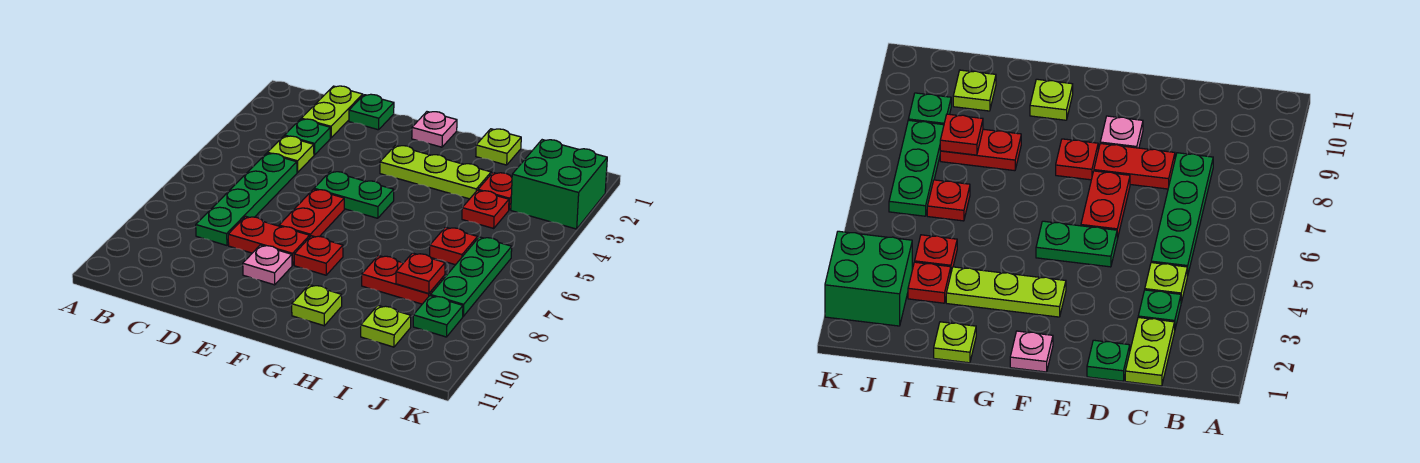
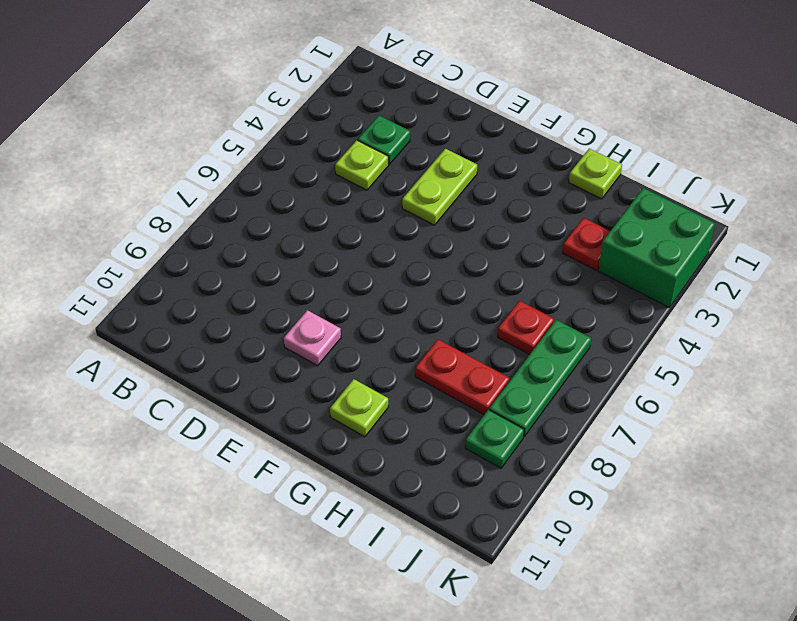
lime plate E3:E4 level 1 -> lime plate C1:C2 level 1
none -> green plate C5:C8 level 1
none -> green plate D1 level 1
none -> red plate D8:E8 level 1

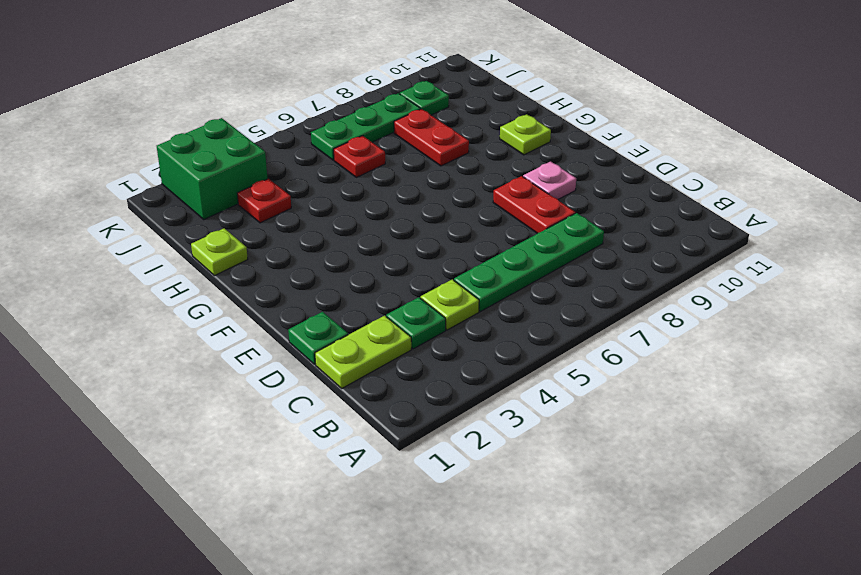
none -> green plate E5:F5 level 1
none -> red plate E6:E7 level 1
none -> pink plate F1 level 1

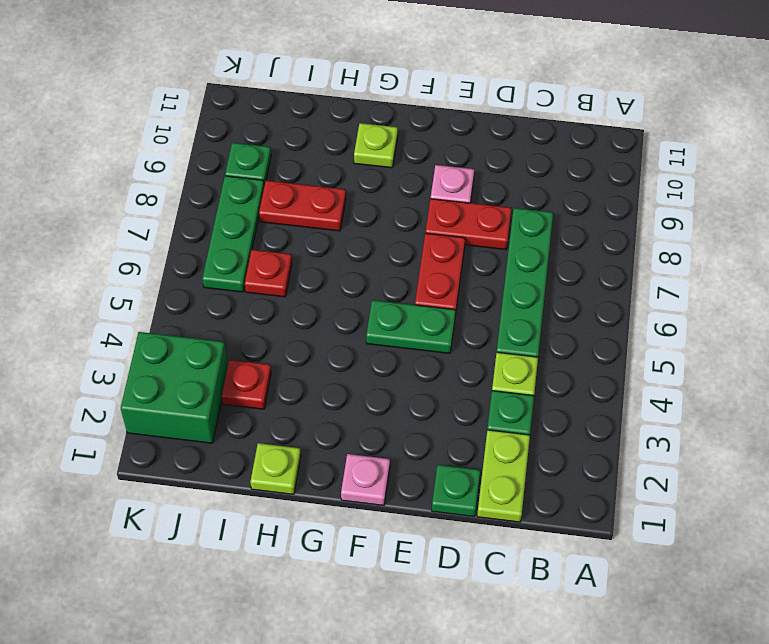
none -> lime plate F3:H3 level 1
none -> red plate F8 level 1
none -> red plate I4 level 1

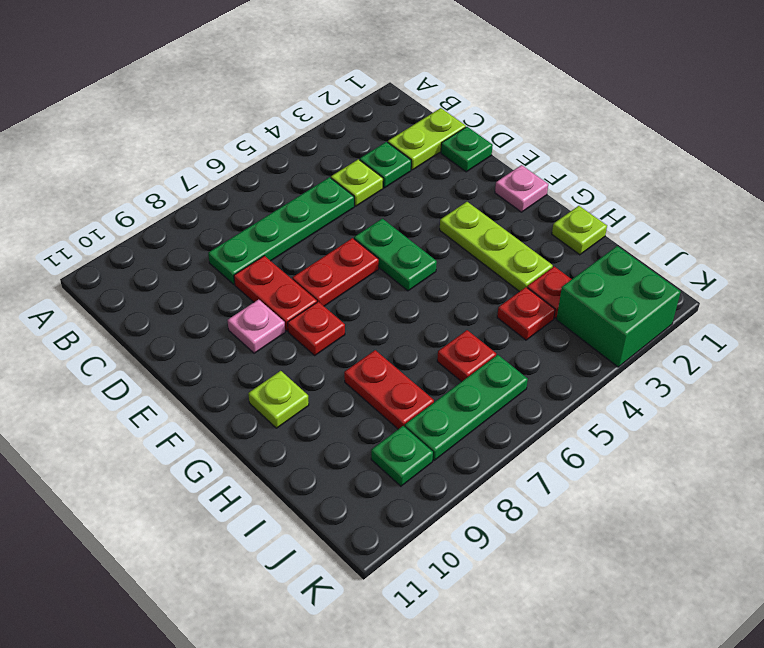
none -> lime plate I10 level 1
none -> red plate I8 level 2

